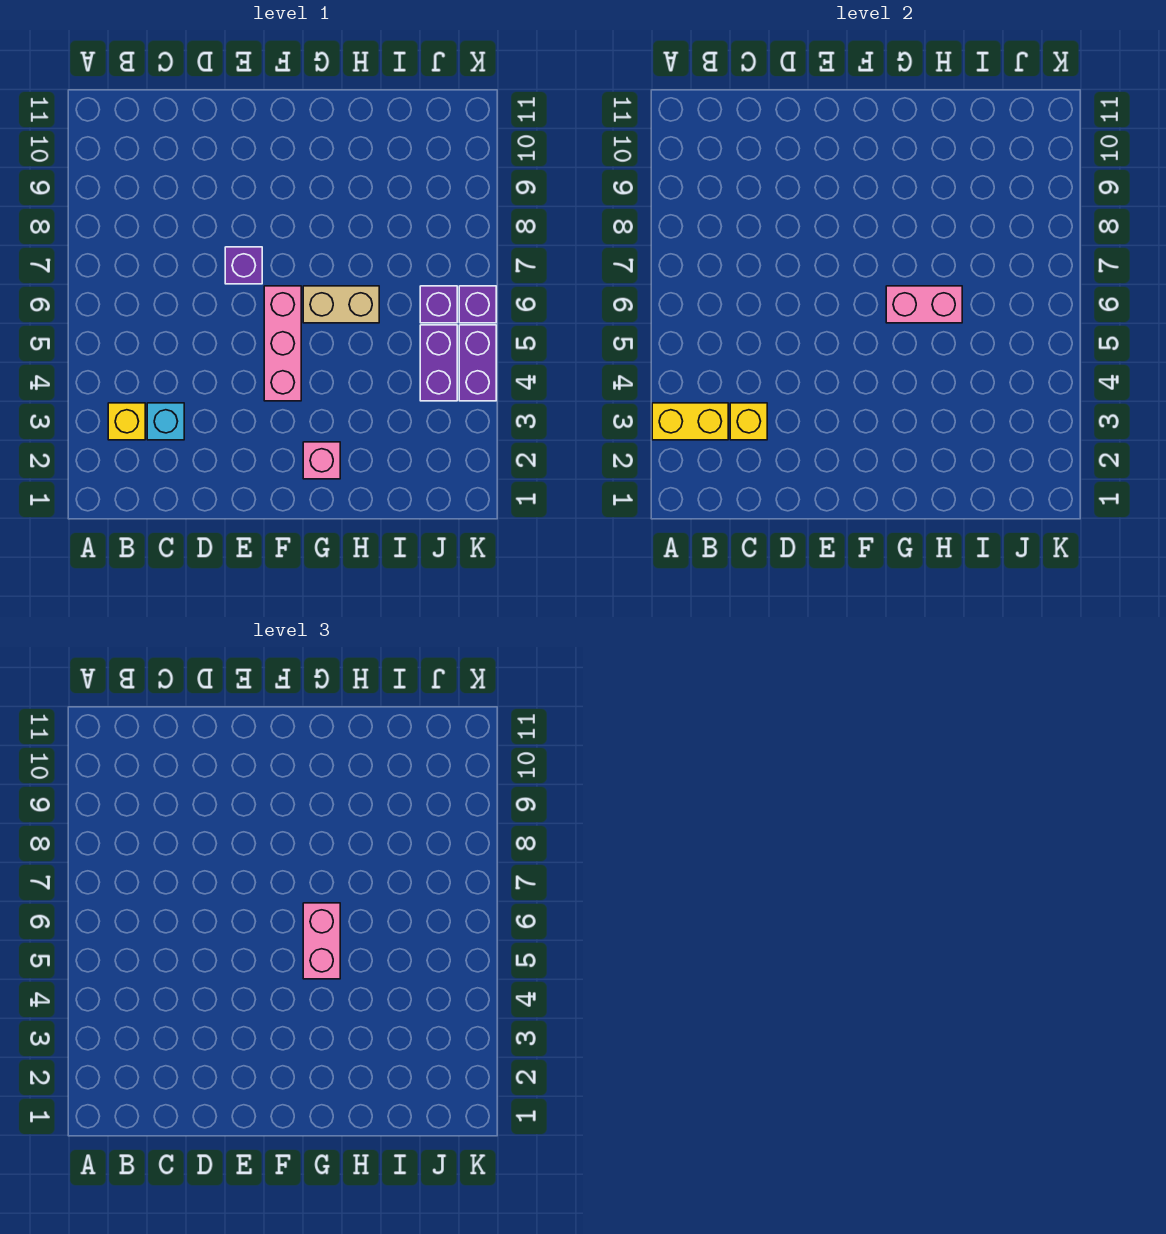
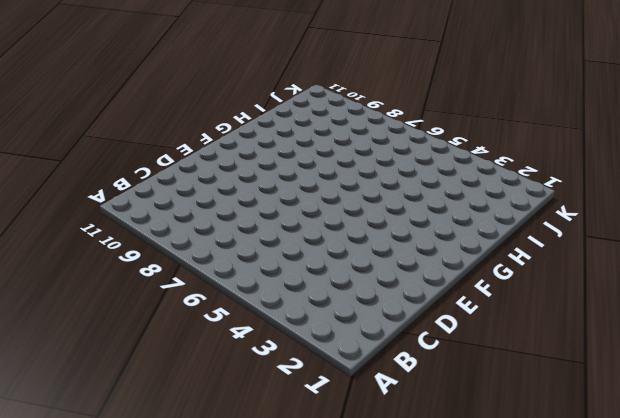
none -> yellow brick B3 level 1
none -> cyan brick C3 level 1
none -> purple brick E7 level 1

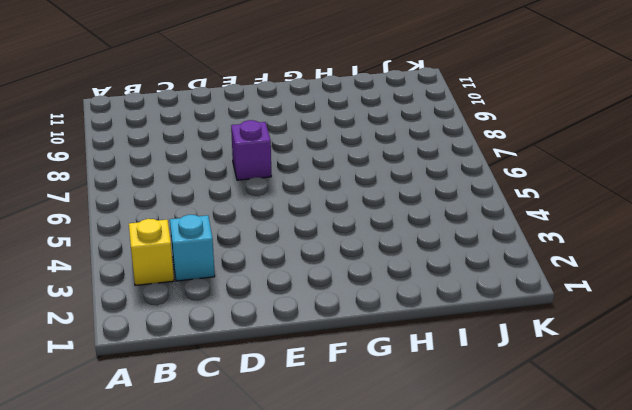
none -> pink brick F4:F6 level 1
none -> pink brick G2 level 1
none -> tan brick G6:H6 level 1

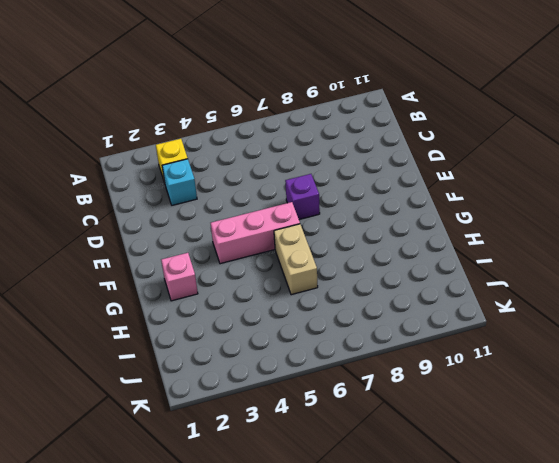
none -> purple brick J4:J5 level 1
none -> purple brick J6 level 1
none -> purple brick K4:K5 level 1

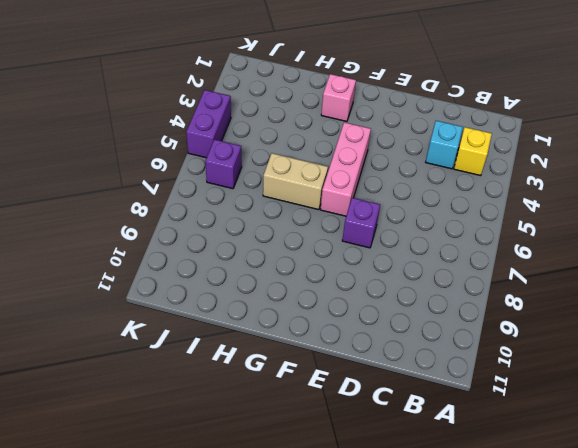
none -> purple brick J4:J5 level 1
none -> purple brick K6 level 1
none -> yellow brick A3:B3 level 2

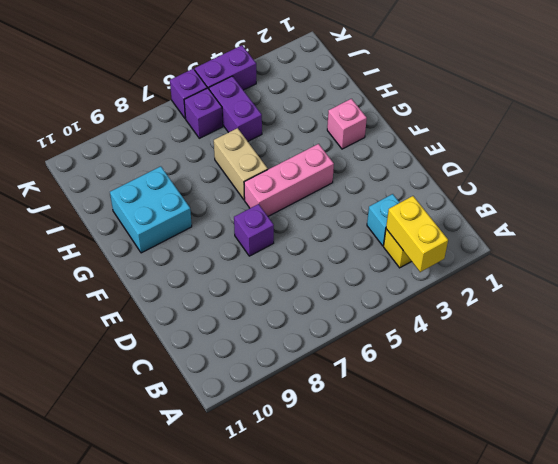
cyan brick G9:H10 level 1 -> none
purple brick I5:J5 level 1 -> purple brick J4:J5 level 1
none -> yellow brick C3 level 2
none -> pink brick G6:H6 level 2
none -> pink brick G5:G6 level 3

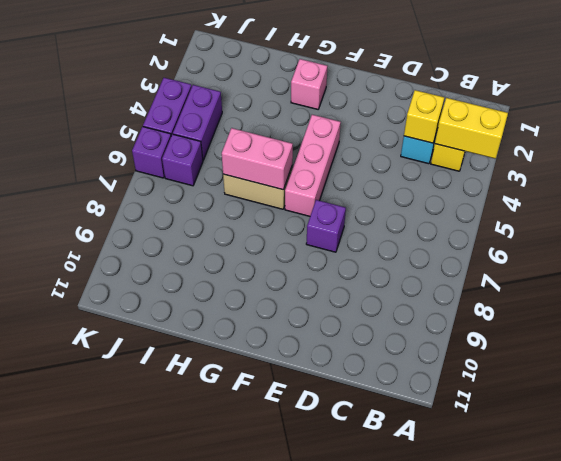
none -> pink brick G5:G6 level 3

